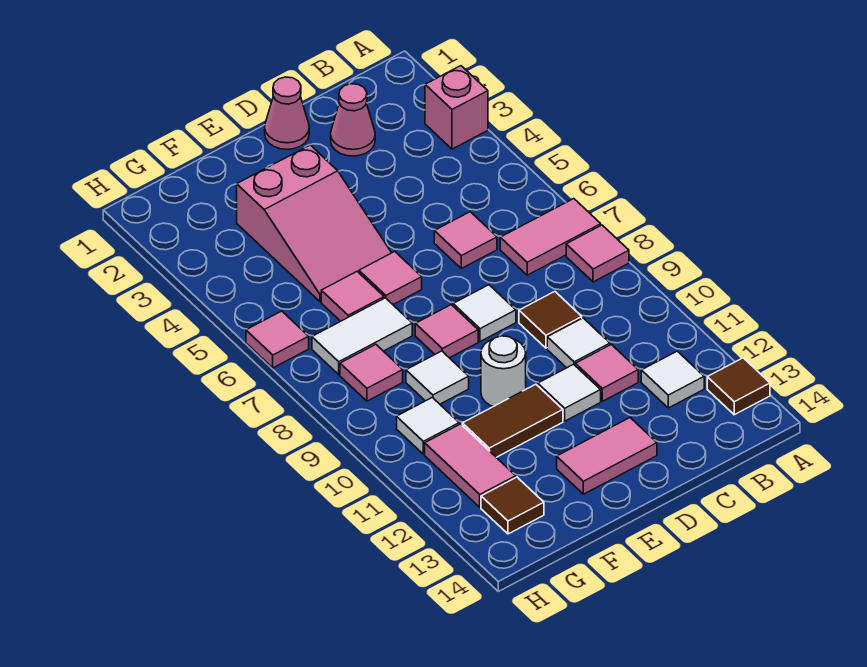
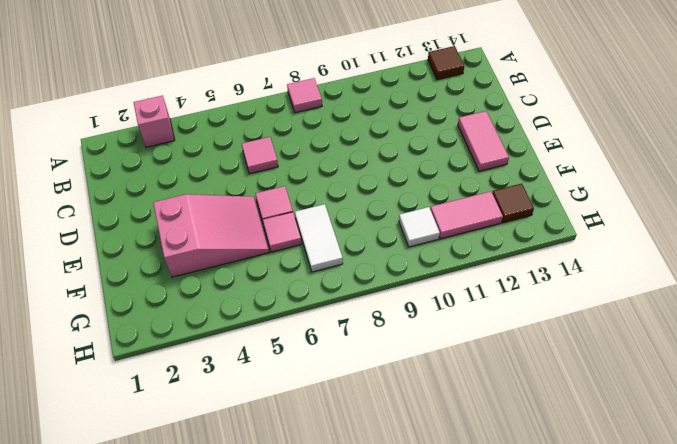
none -> pink tile A7:B7 level 1
none -> white tile B12 level 1
none -> pink cone C2 level 1

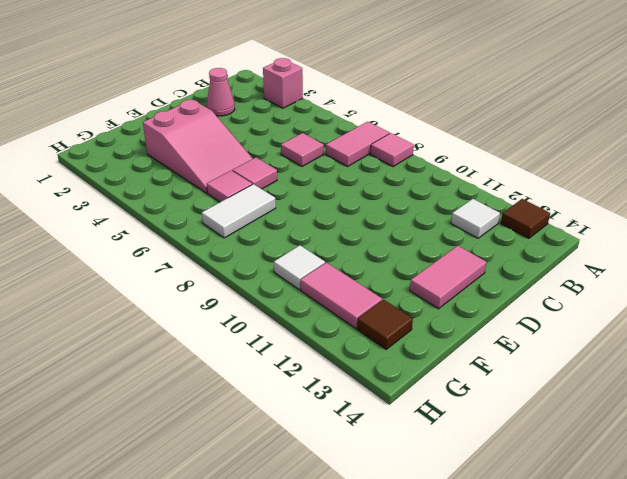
none -> brown tile C9 level 1
none -> white tile C10 level 1
none -> pink tile C11 level 1

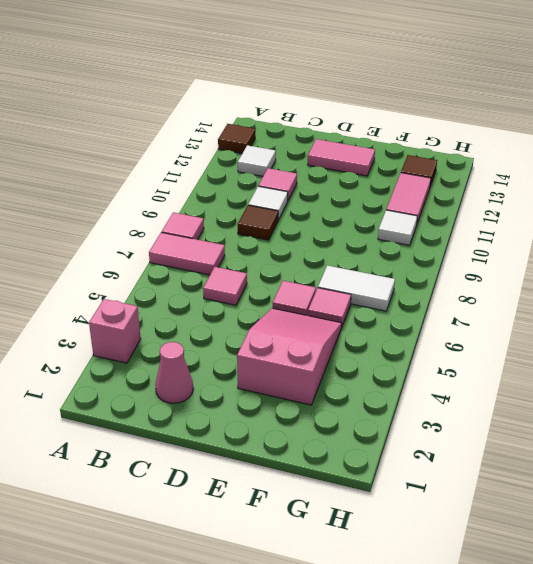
none -> pink cone D1 level 1
none -> white tile D8 level 1
none -> white tile D11 level 1

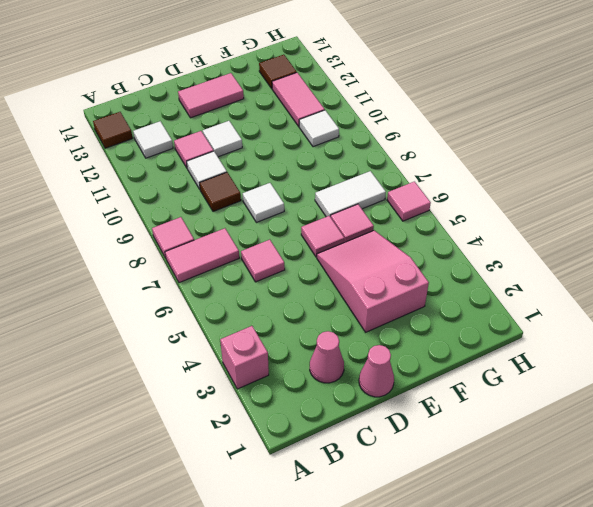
none -> pink tile E8 level 1
none -> white round brick E10 level 1
none -> brown tile E11:F11 level 1

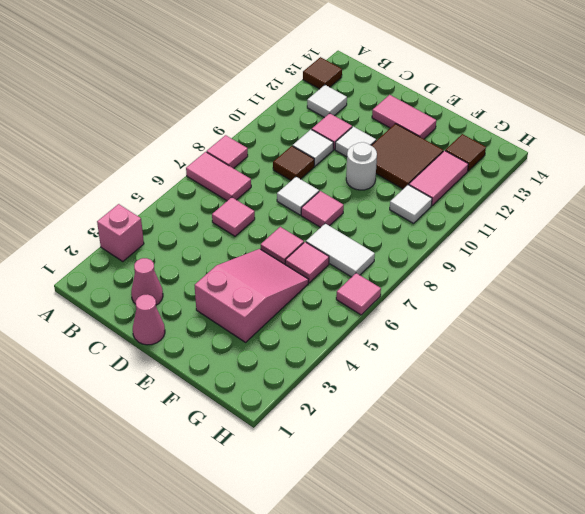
brown tile E11:F12 level 1 -> brown tile E11:F11 level 1
none -> white tile F9 level 1
none -> pink tile G8 level 1

